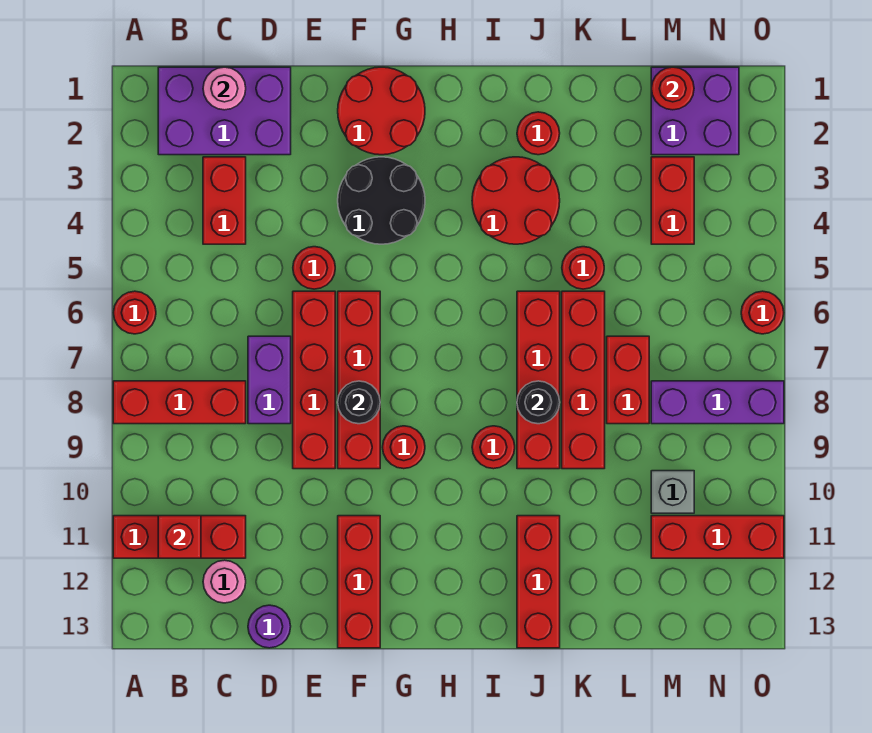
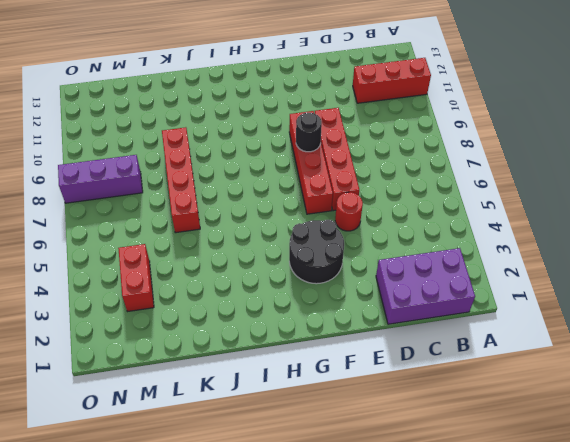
none -> red round brick A6 level 1
none -> red brick A8:C8 level 1
none -> red brick C3:C4 level 1
none -> pink round brick C12 level 1

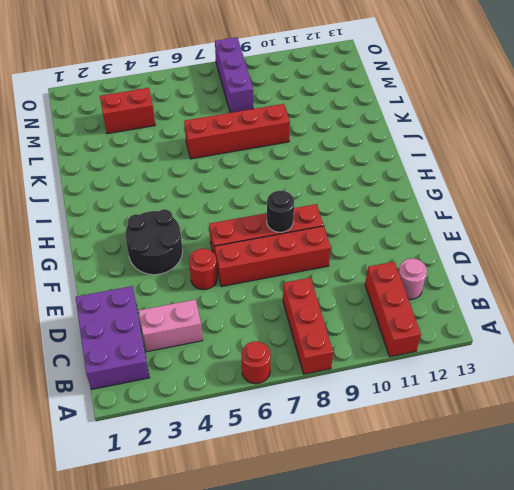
pink brick C3:C4 level 1 -> red brick C3:C4 level 1
none -> purple brick D7:D8 level 1
none -> purple round brick D13 level 1
none -> red round brick F1:G2 level 1
none -> red brick F11:F13 level 1

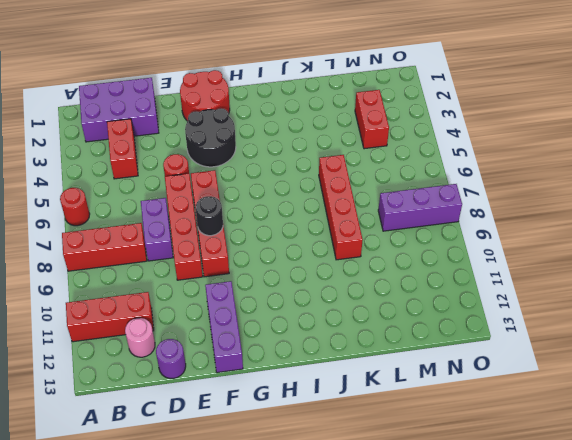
purple brick F11:F13 level 1 -> red brick F11:F13 level 1
none -> red round brick G9 level 1
none -> red round brick I3:J4 level 1
none -> red round brick I9 level 1
none -> red round brick J2 level 1

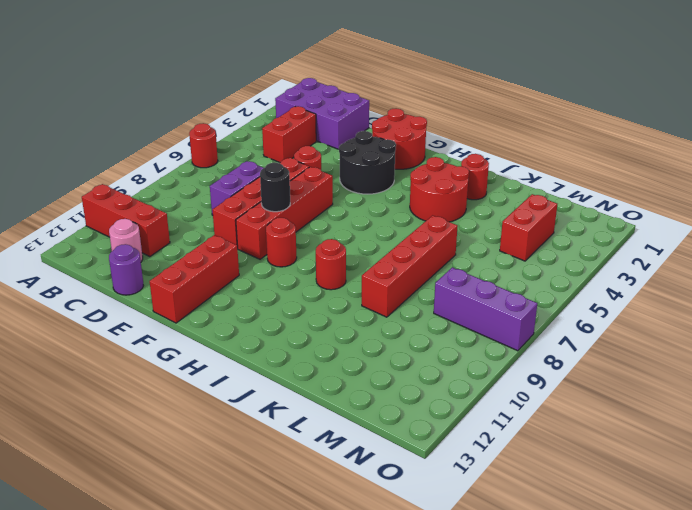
none -> red brick A8:C8 level 1
none -> red brick J6:J9 level 1
none -> red brick J11:J13 level 1
none -> red round brick K5 level 1

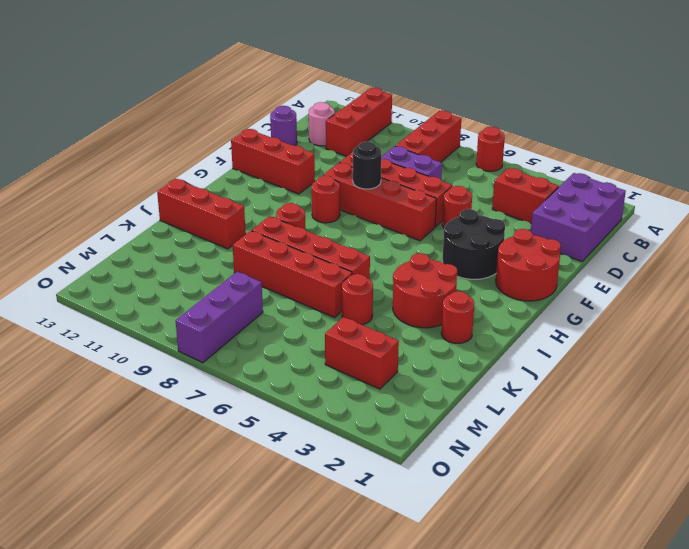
none -> red brick L7:L8 level 1
none -> purple brick M1:N2 level 1
none -> grey brick M10 level 1
none -> red brick M11:O11 level 1

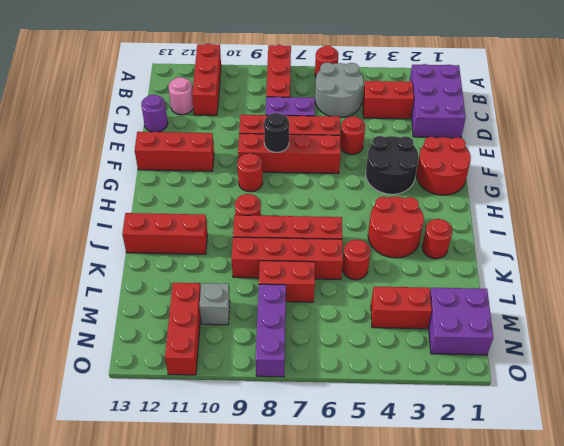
grey round brick B5:C6 level 1 -> none
none -> red round brick O6 level 1
none -> red brick B11 level 2
none -> pink round brick C1 level 2
none -> black round brick J8 level 2

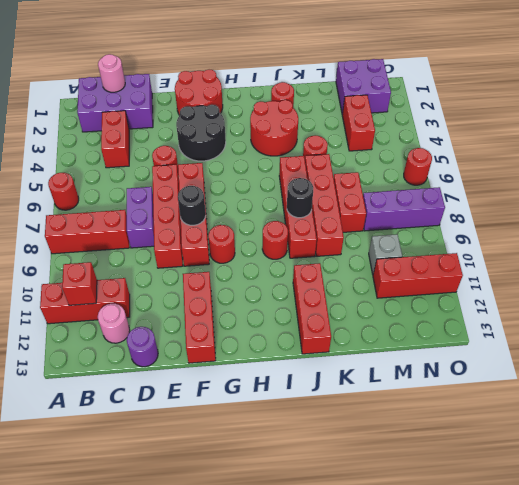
none -> red round brick M1 level 2

